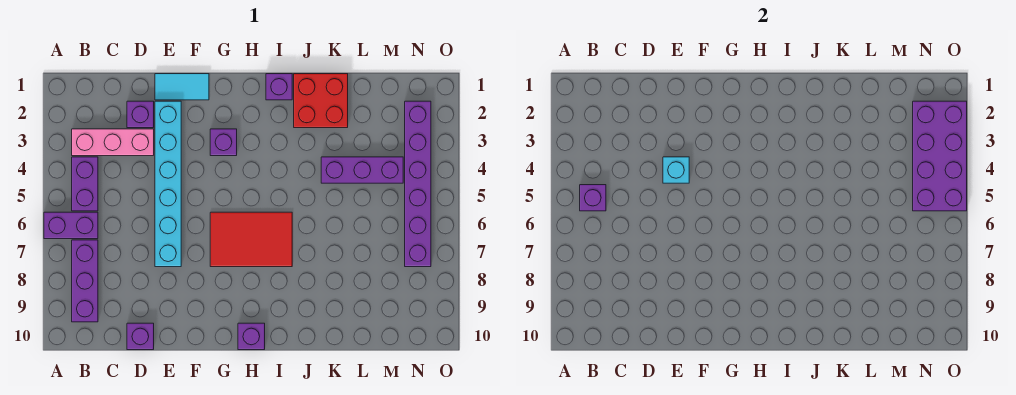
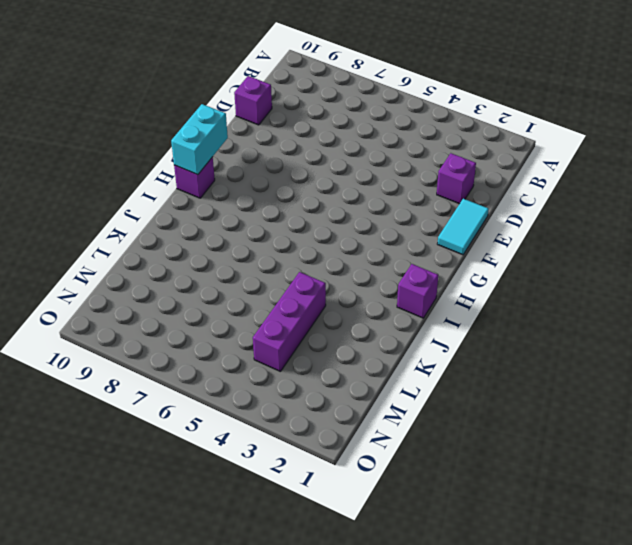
cyan brick G10:H10 level 2 -> none
none -> purple brick A6:B6 level 1
none -> pink brick B3:D3 level 1
none -> purple brick B4:B5 level 1

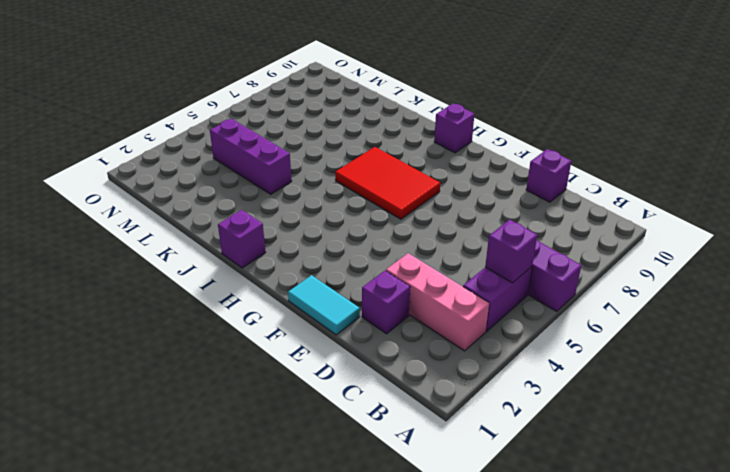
none -> purple brick B7:B9 level 1
none -> cyan brick E2:E7 level 1
none -> purple brick G3 level 1

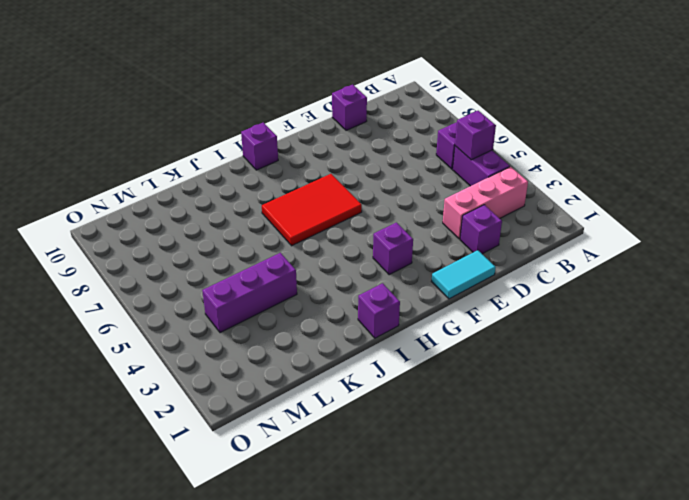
none -> purple brick B7:B9 level 1
none -> cyan brick E2:E7 level 1
none -> red brick J1:K2 level 1

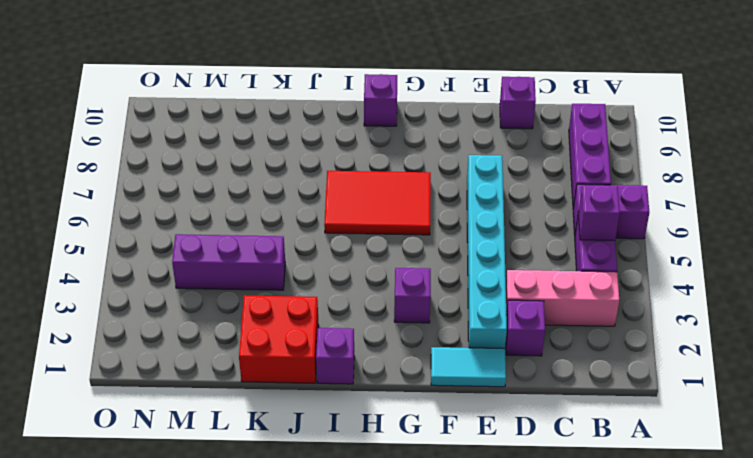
none -> purple brick N2:N7 level 1
none -> cyan brick E4 level 2
none -> purple brick N2:O5 level 2

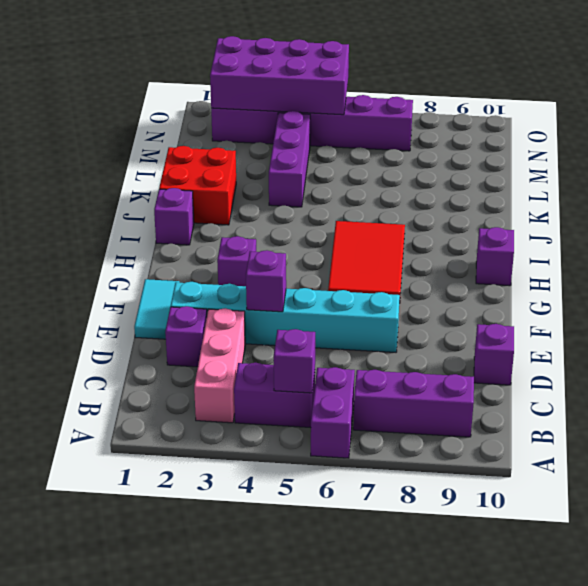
purple brick E4 level 2 -> cyan brick E4 level 2

